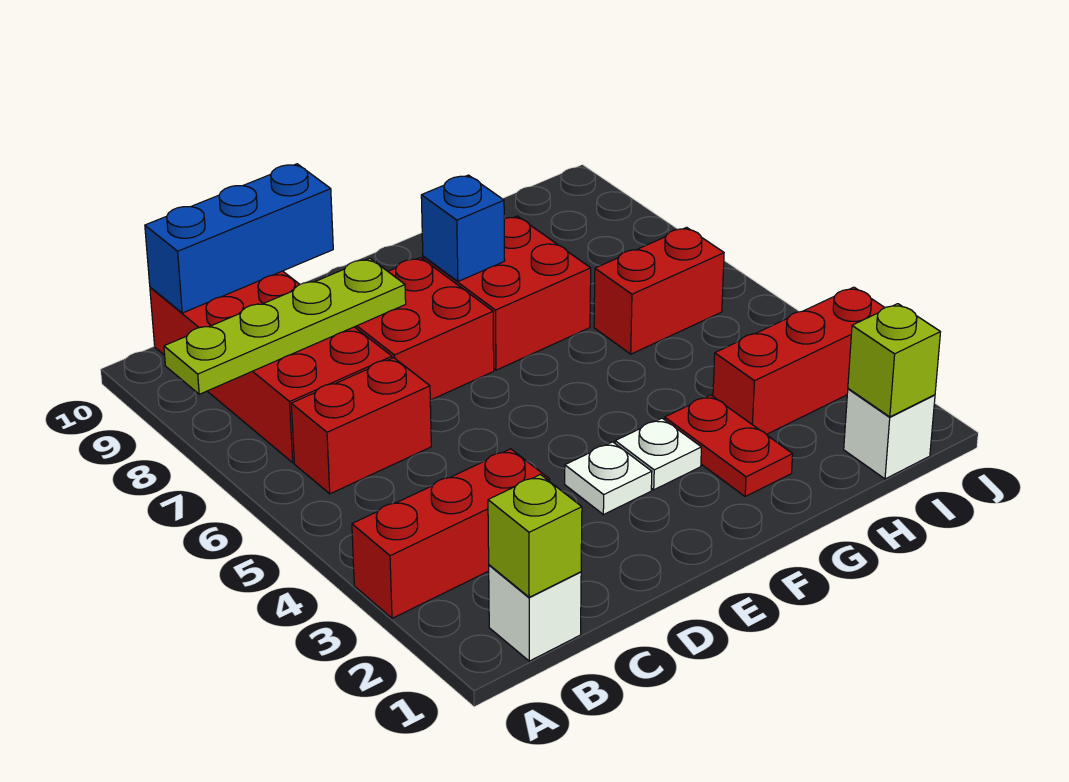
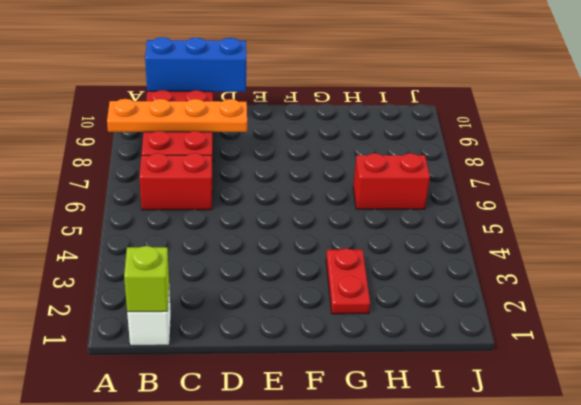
orange plate A8:D8 level 2 -> lime plate A8:D8 level 2
none -> red brick A3:C3 level 1
none -> red brick D7:E8 level 1
none -> white plate E3 level 1

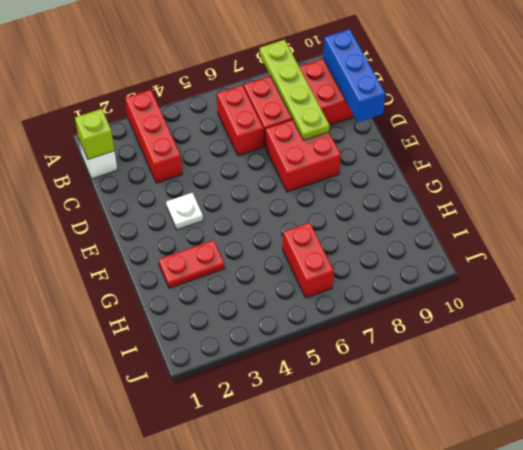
none -> white plate F3 level 1
none -> red brick F7:G8 level 1
none -> red brick H3:J3 level 1

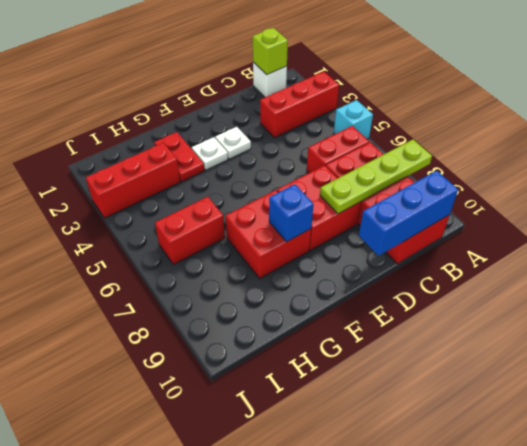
cyan brick A5 level 1 -> none
none -> white brick I1 level 1
none -> lime brick I1 level 2

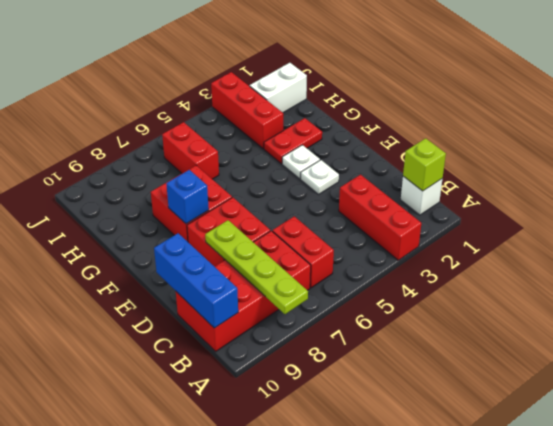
white brick I1:I2 level 1 -> white brick I1 level 1
none -> lime brick I1 level 2

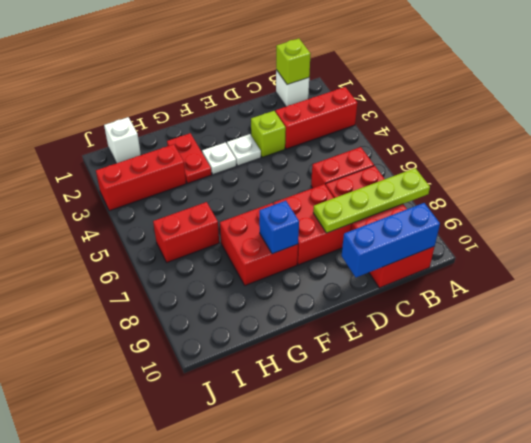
lime brick D3 level 1 -> lime brick I1 level 2

